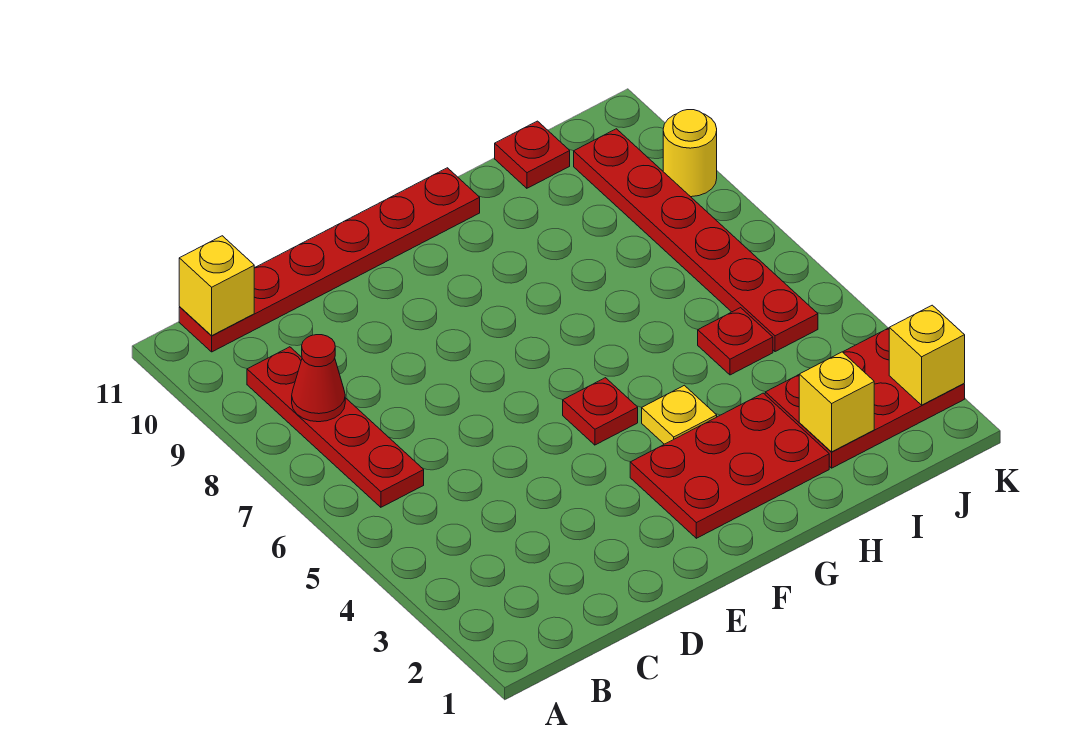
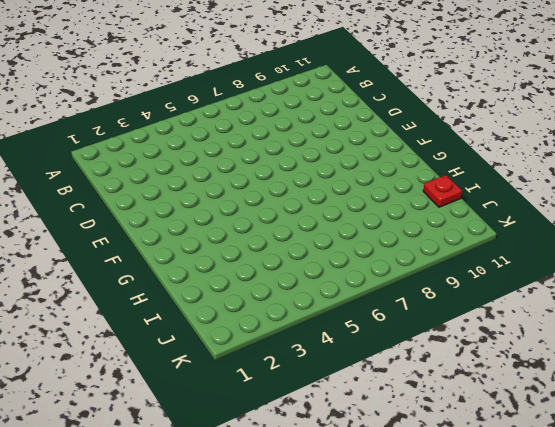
none -> red plate B6:B9 level 1
none -> red plate B11:G11 level 1
none -> red plate F2:H3 level 1

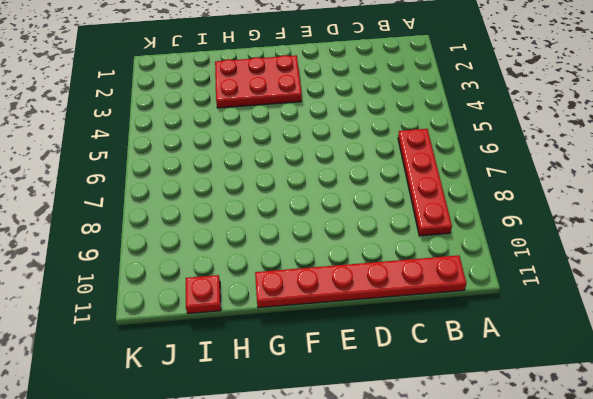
none -> red plate F5 level 1
none -> yellow plate G4 level 1
none -> red plate I2:K3 level 1

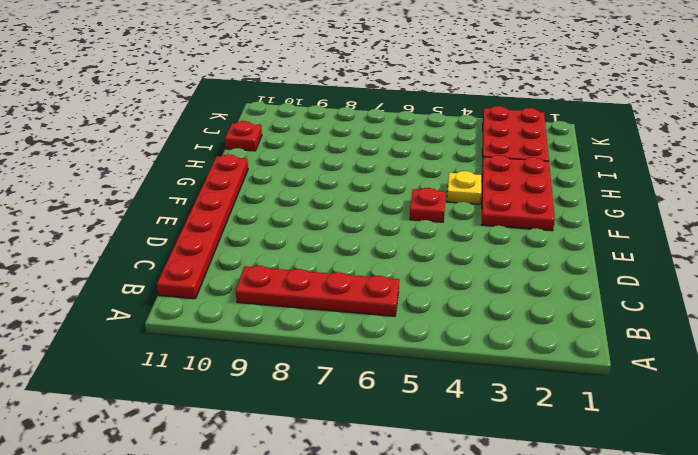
none -> red plate I5 level 1
none -> red plate J5:J10 level 1
none -> yellow round brick K9 level 1

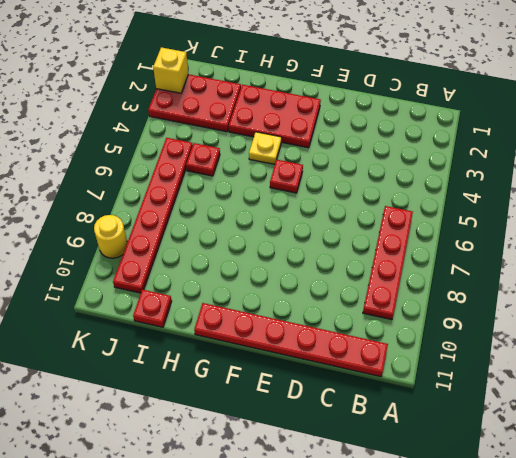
none -> red cone B8 level 2
none -> yellow brick B11 level 2
none -> yellow brick I2 level 2

